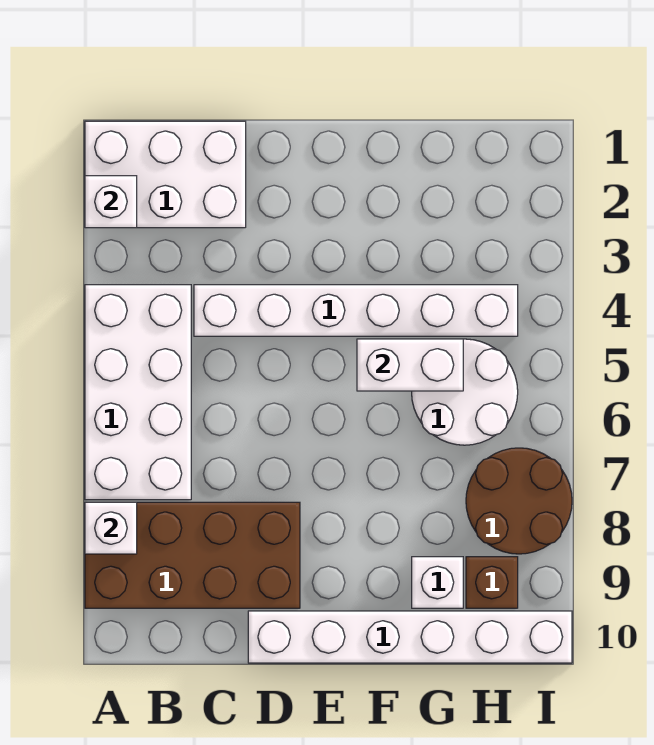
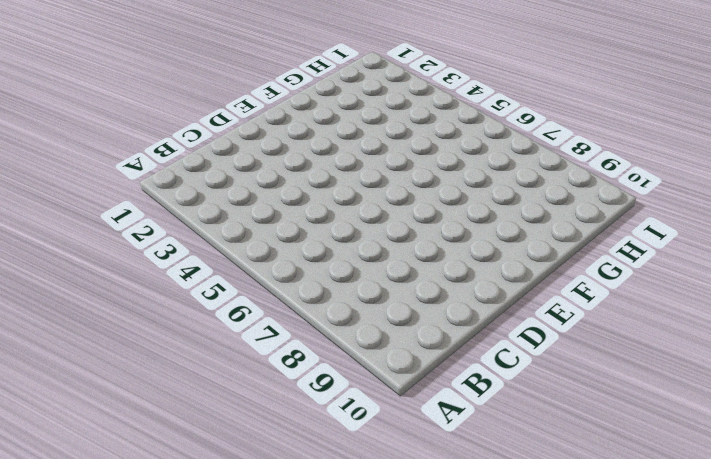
none -> white brick A1:C2 level 1
none -> white brick A4:B7 level 1
none -> brown brick A8:D9 level 1

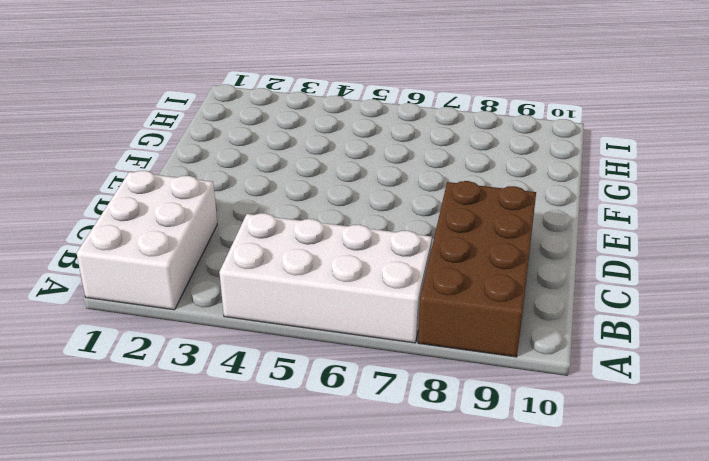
none -> white brick C4:H4 level 1
none -> white brick D10:I10 level 1
none -> white round brick G5:H6 level 1

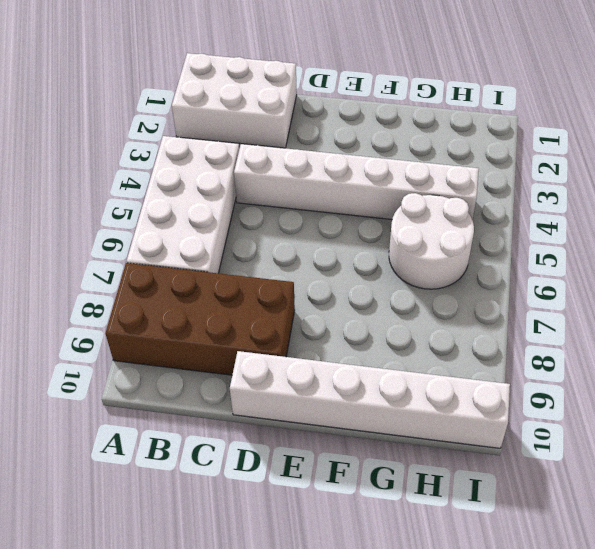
none -> white brick G9 level 1
none -> brown round brick H7:I8 level 1
none -> brown brick H9 level 1

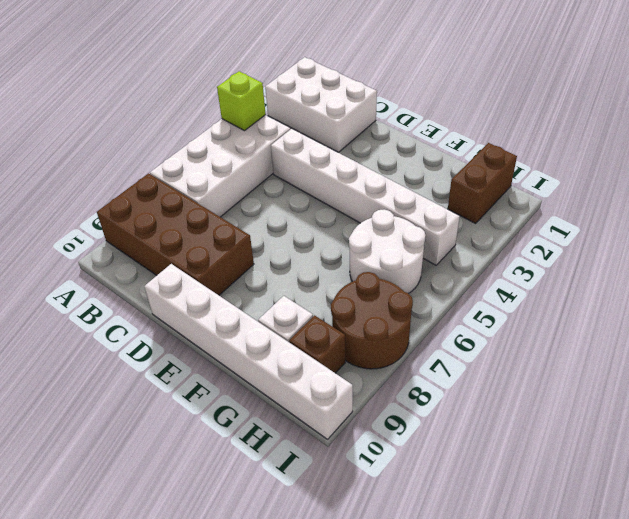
lime brick A4 level 2 -> none
brown brick H1:H2 level 1 -> none
none -> white brick A2 level 2
none -> white brick A8 level 2
none -> white brick F5:G5 level 2

